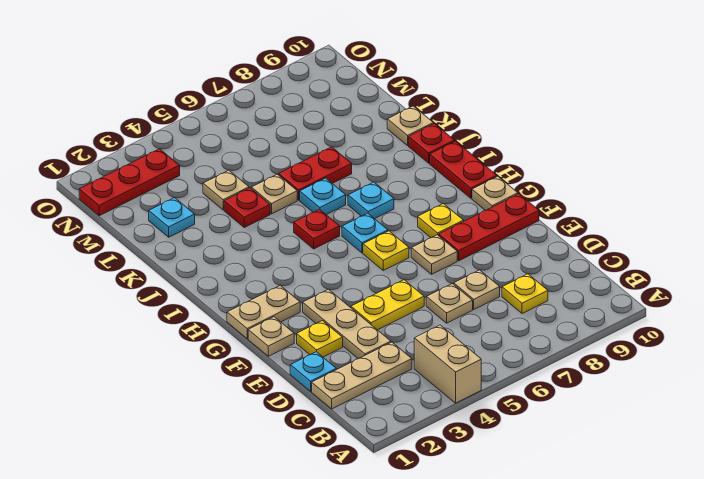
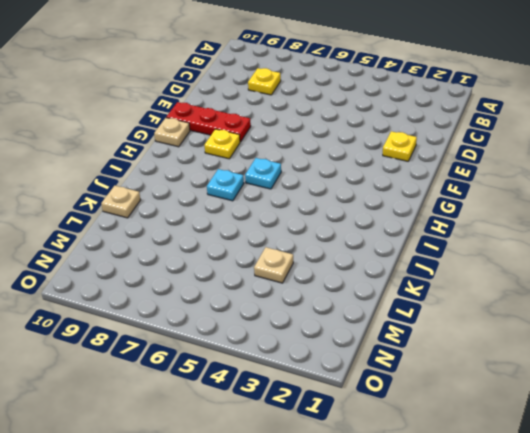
none -> tan brick A4:B4 level 1
none -> tan plate C1:C3 level 1
none -> cyan plate D1 level 1

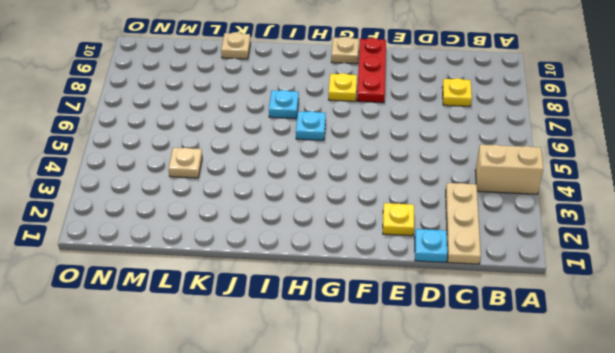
none -> tan plate D3:F3 level 1
none -> tan plate D6 level 1
none -> tan plate D7 level 1

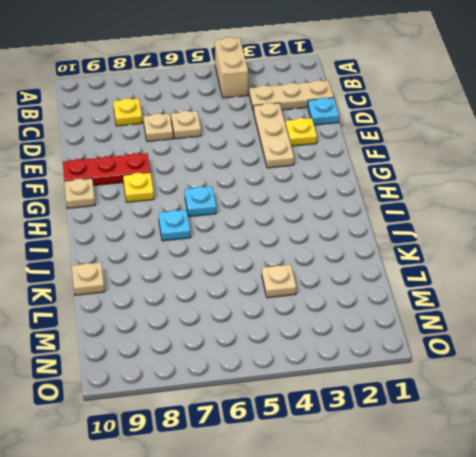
none -> yellow plate E4:E5 level 1
none -> tan plate F1 level 1
none -> tan plate F7 level 1

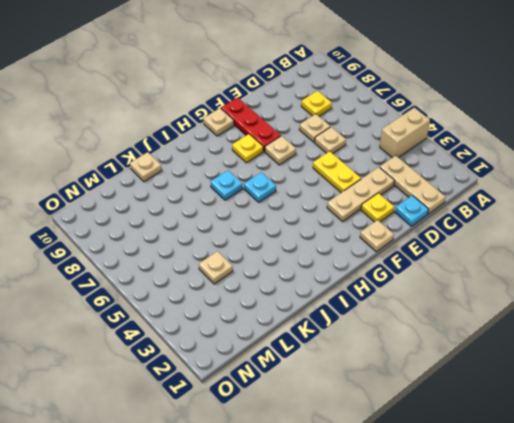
none -> tan plate G1:G2 level 1
none -> yellow plate G6 level 1
none -> red plate H10:I10 level 1

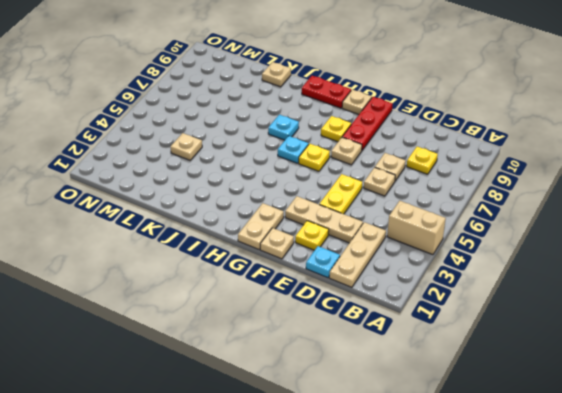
none -> red plate I5 level 1
none -> cyan plate J6 level 1
none -> red plate J10 level 1

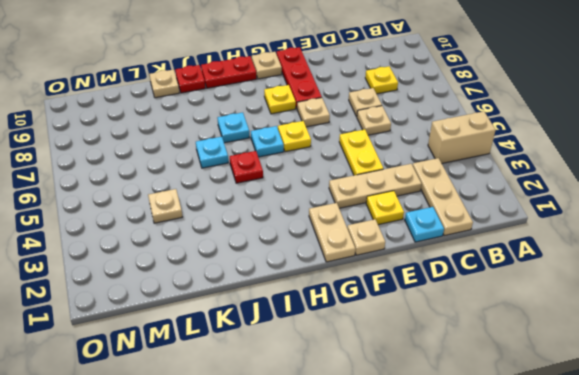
none -> red plate K4 level 1
none -> tan plate K5 level 1
none -> red plate K6:K7 level 1

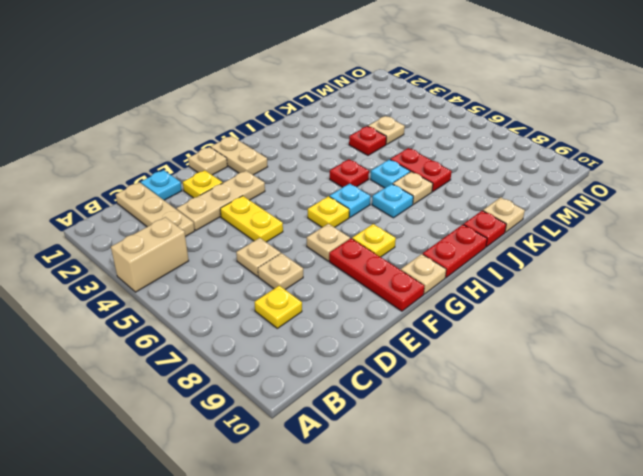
tan plate J7 level 1 -> tan plate K5 level 1
none -> cyan plate L2 level 1
none -> red plate N1:N3 level 1

